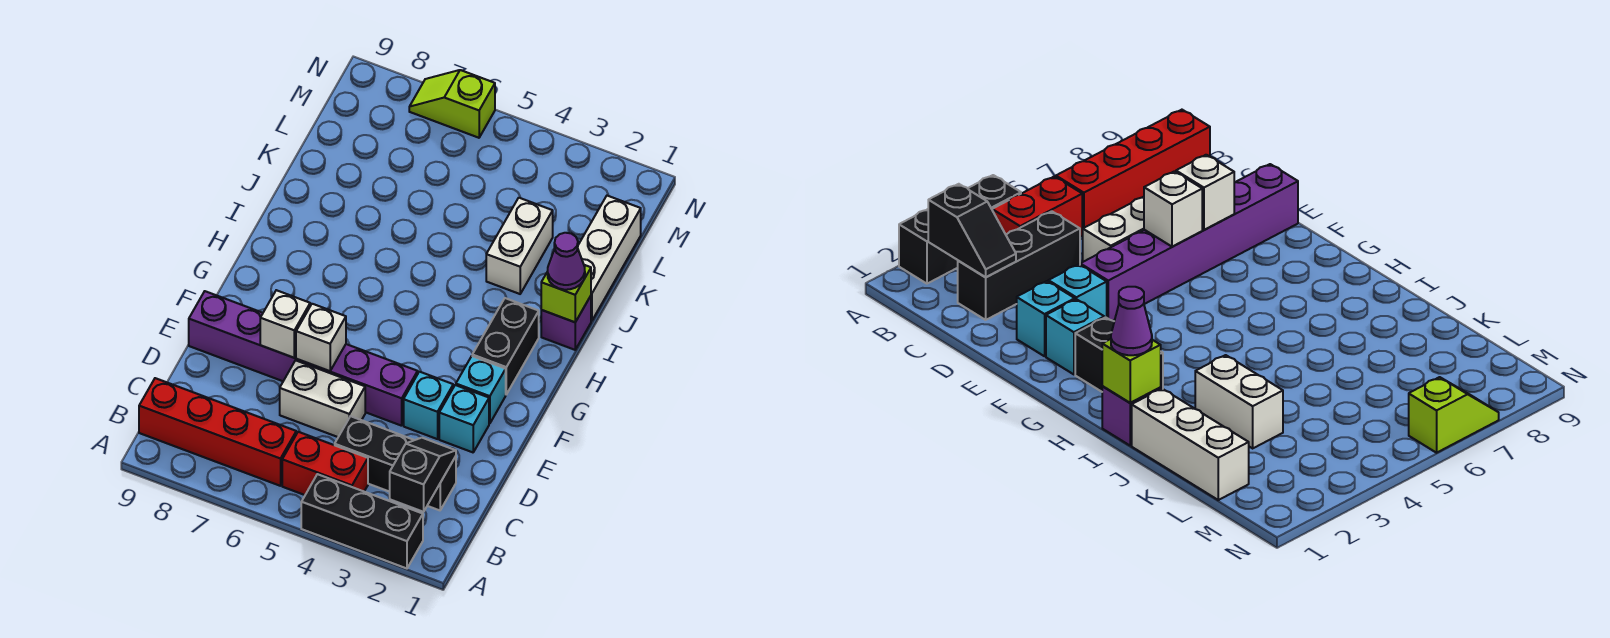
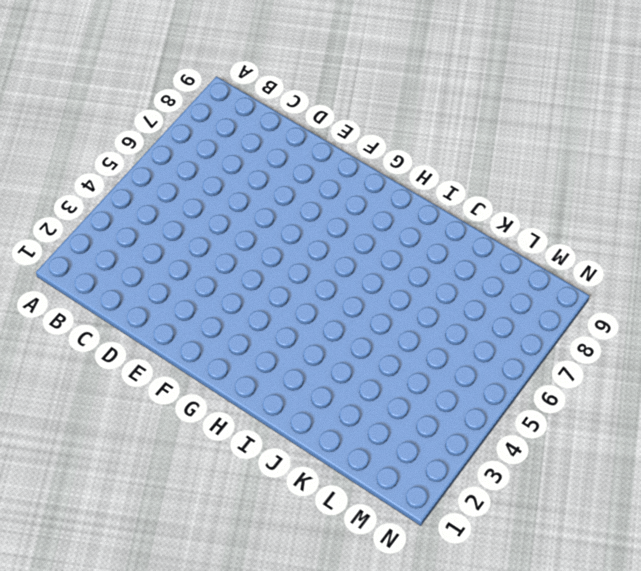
none -> black brick A2:A4 level 1
none -> red brick B4:B5 level 1
none -> red brick B6:B9 level 1

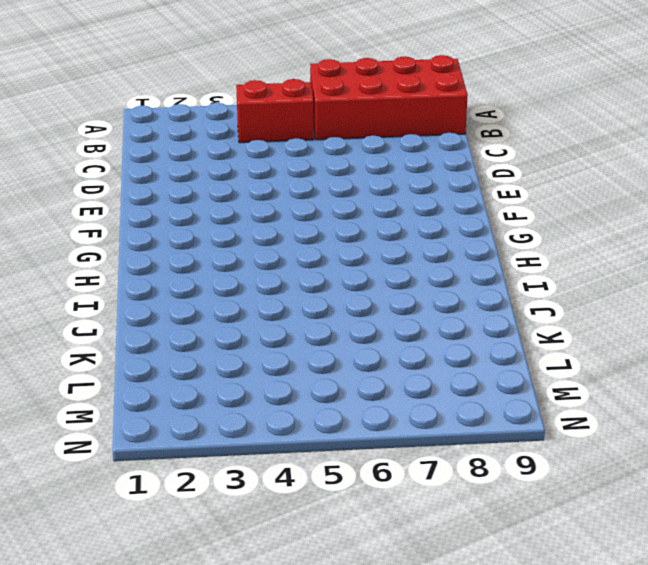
red brick A6:B9 level 1 -> red brick B6:B9 level 1
none -> black brick A2:A4 level 1
none -> black brick C2:C4 level 1
none -> white brick D5:D6 level 1

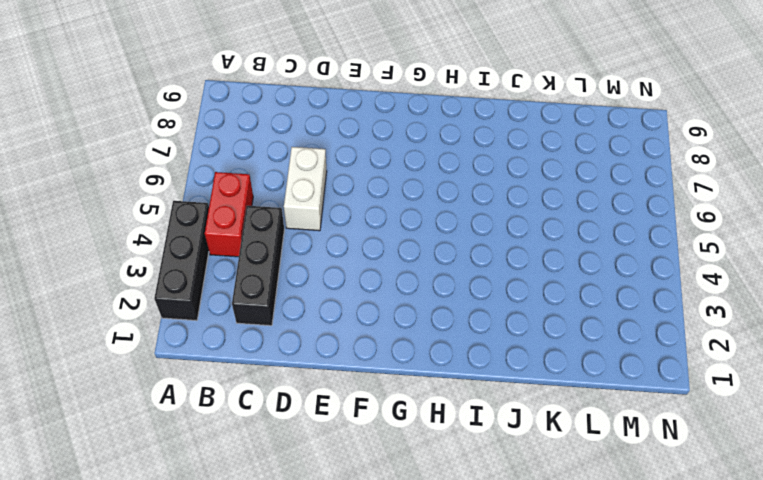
none -> red brick B6:B9 level 1
none -> cyan brick E2 level 1
none -> cyan brick E3 level 1

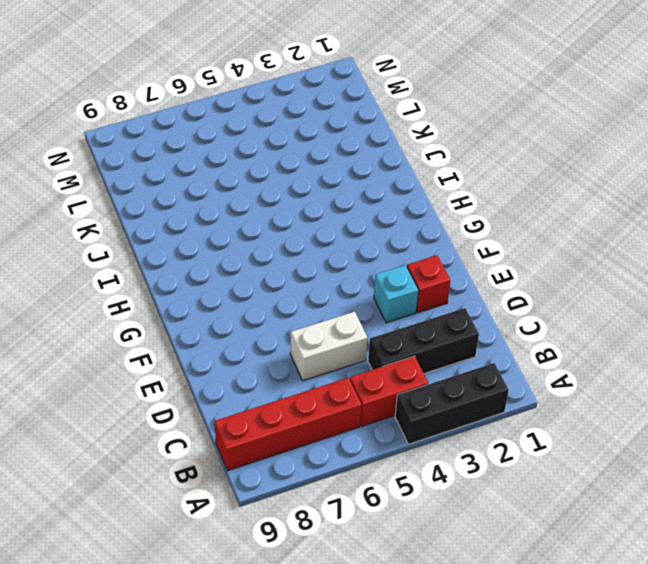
red brick E2 level 1 -> cyan brick E2 level 1
none -> purple brick E4:E9 level 1
none -> cyan brick F2 level 1
none -> black brick G2:H2 level 1

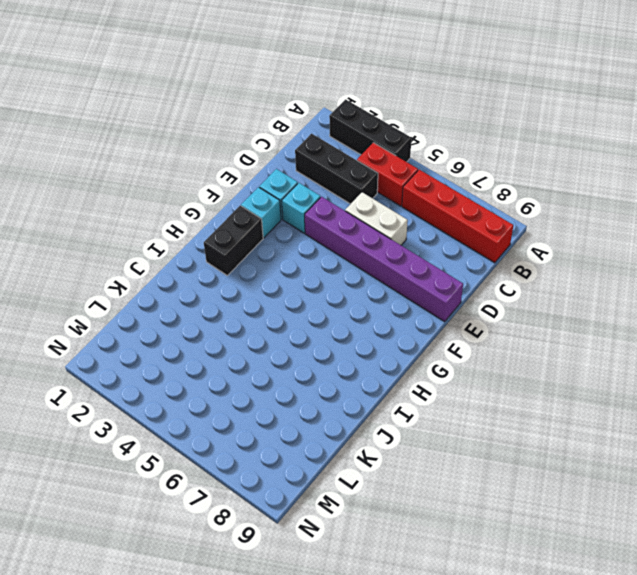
none -> purple brick I1 level 1
none -> white brick J1:L1 level 1
none -> white brick J3:K3 level 1

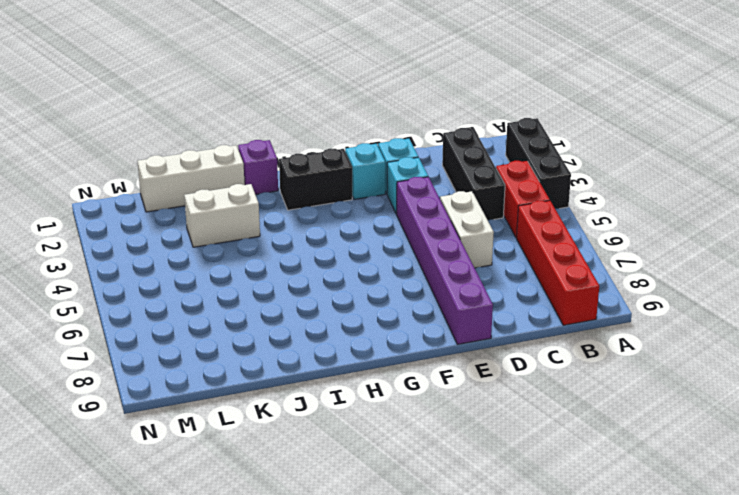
none -> lime slope N6:N7 level 1 top 6
none -> black slope B2:C2 level 2 top B
none -> white brick E6 level 2

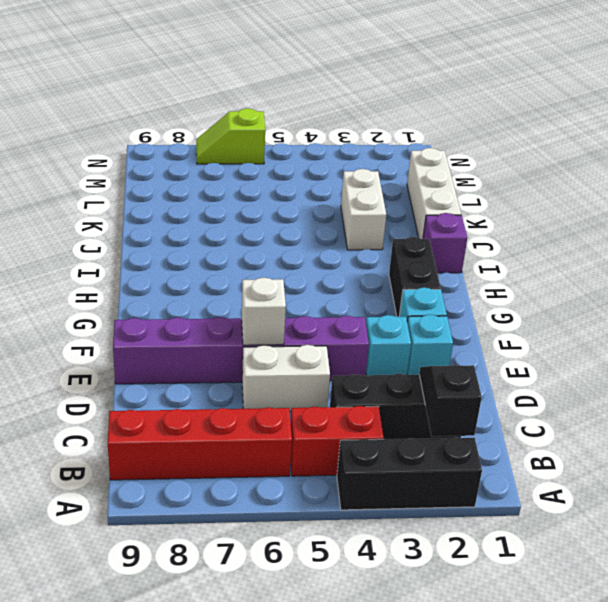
none -> white brick E7 level 2
none -> lime brick I1 level 2
none -> purple cone I1 level 3

